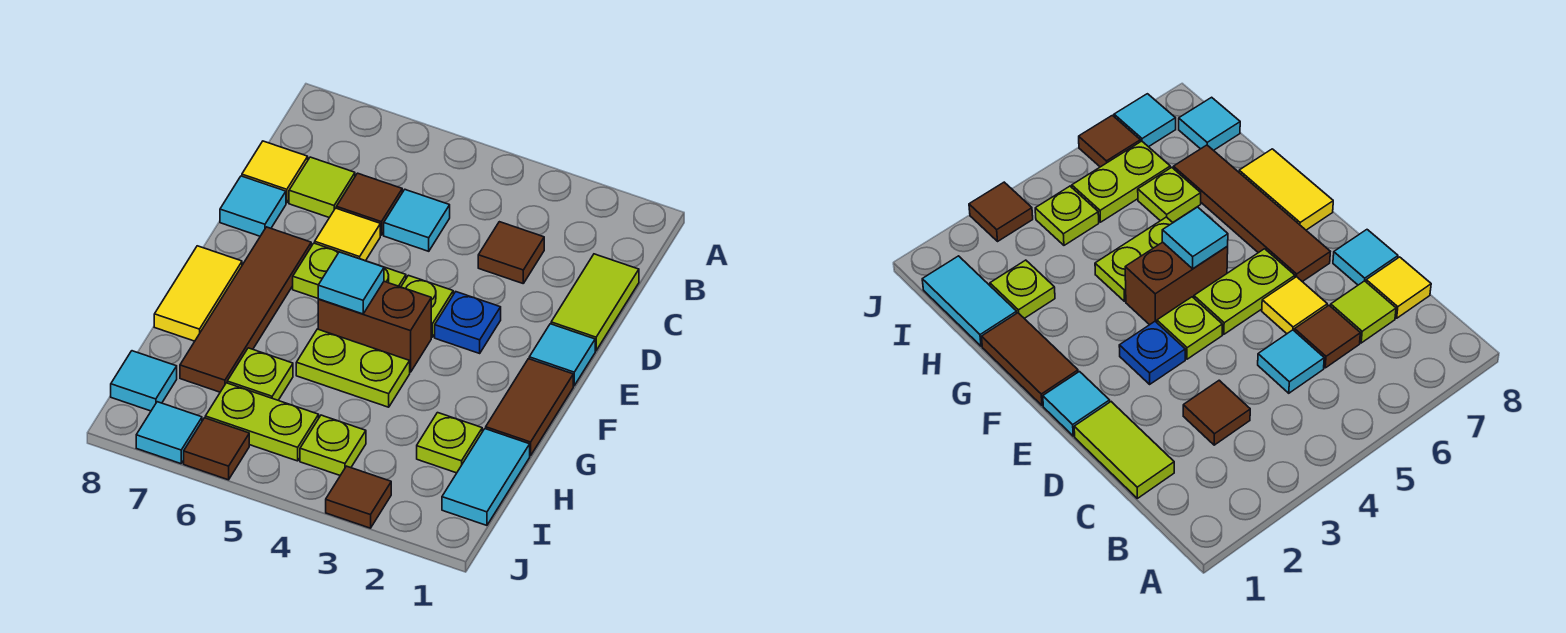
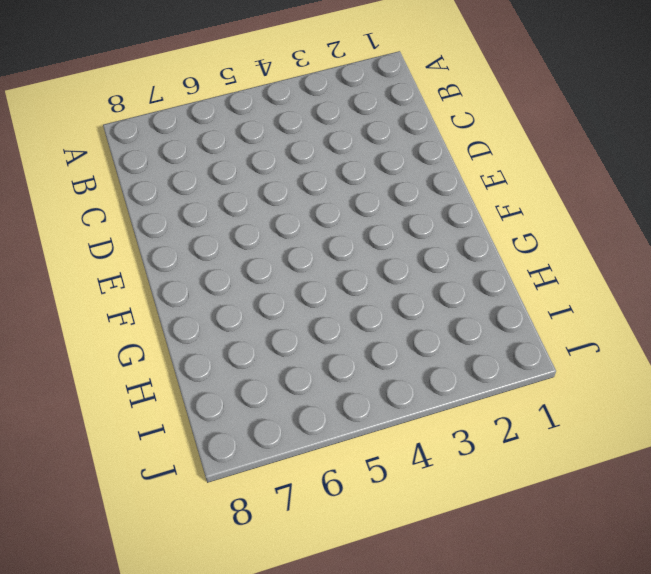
none -> lime tile C1:D1 level 1
none -> brown tile C3 level 1
none -> cyan tile C5 level 1

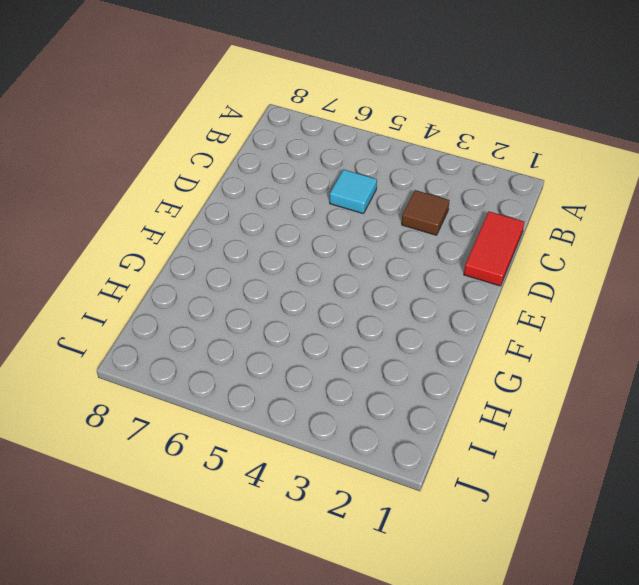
red tile C1:D1 level 1 -> lime tile C1:D1 level 1
none -> brown tile C6 level 1
none -> lime tile C7 level 1
none -> yellow tile C8 level 1

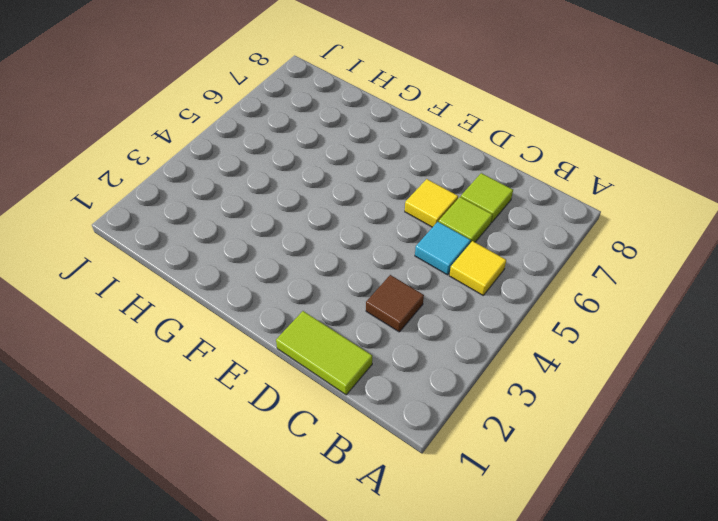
yellow tile B5 level 1 -> yellow tile C8 level 1
lime tile C6 level 1 -> brown tile C6 level 1
none -> cyan tile D8 level 1
none -> cyan tile E1 level 1
none -> blue plate E3 level 1

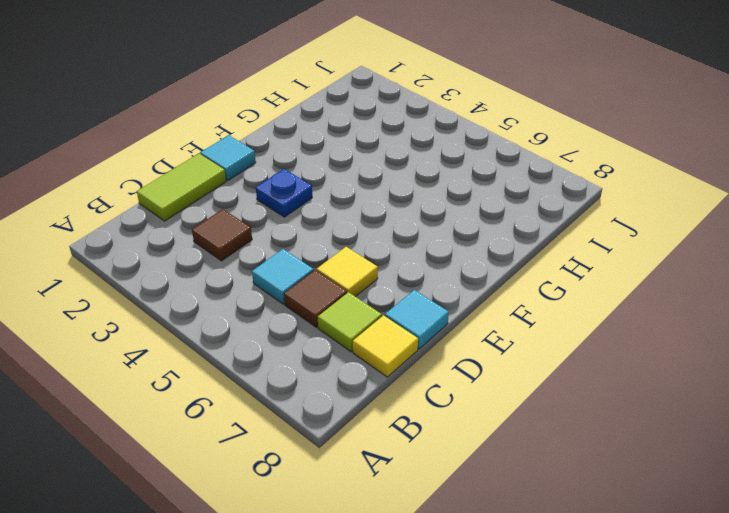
none -> lime plate E4 level 1
none -> lime plate E5:E6 level 1
none -> brown tile E7:H7 level 1

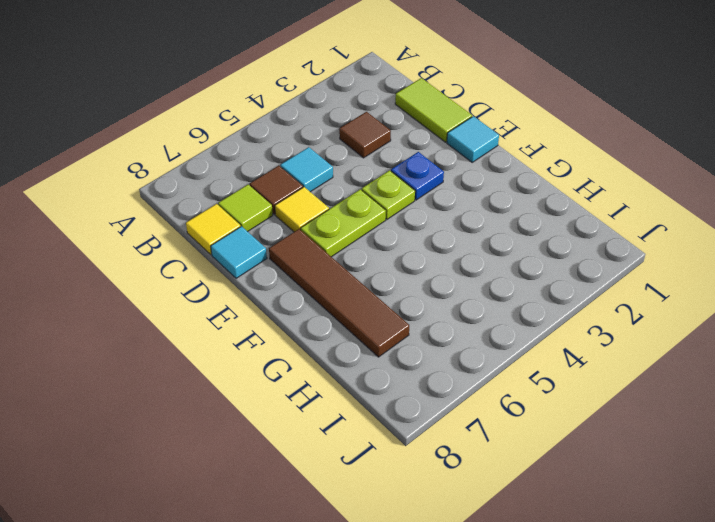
none -> brown tile F1:G1 level 1
none -> brown brick F4:F5 level 1
none -> yellow tile F8:G8 level 1

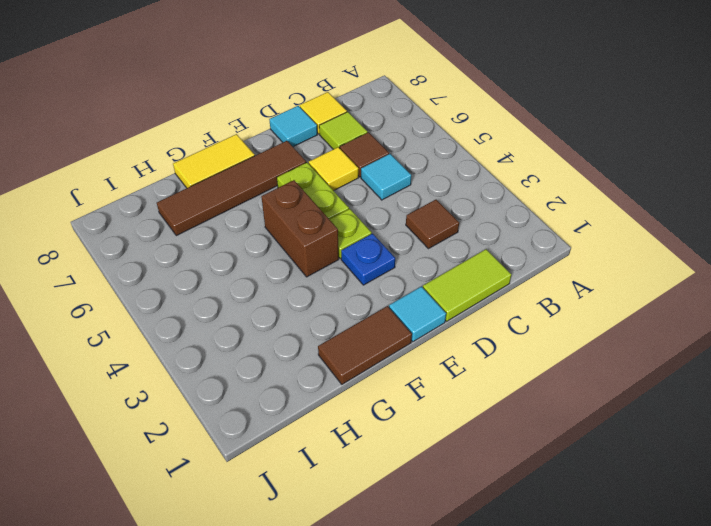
none -> lime plate G4:G5 level 1
none -> cyan tile H1:I1 level 1
none -> lime plate H2 level 1

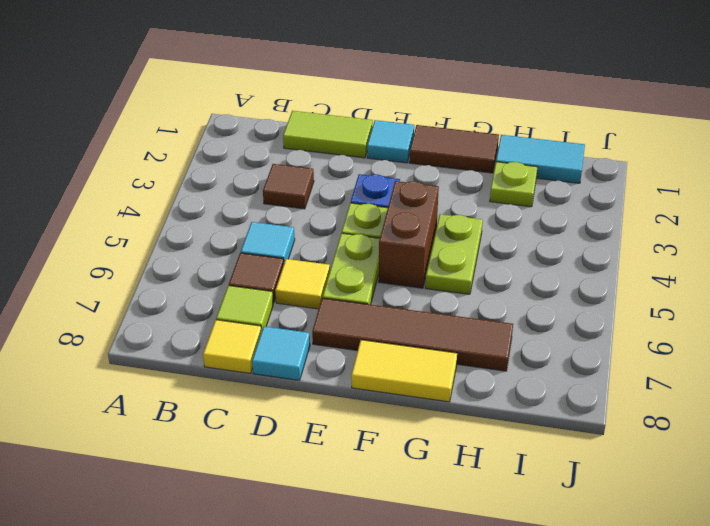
none -> lime plate H6 level 1
none -> lime plate I4 level 1
none -> lime plate I5:I6 level 1

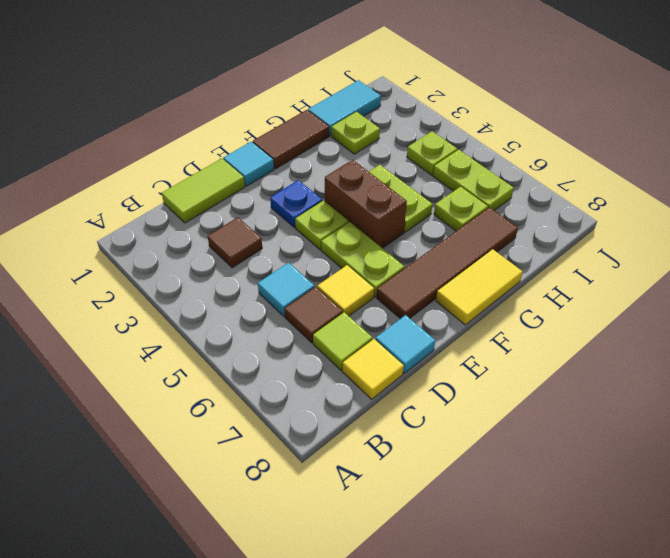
none -> cyan tile I8 level 1
none -> brown tile J3 level 1
none -> brown tile J6 level 1

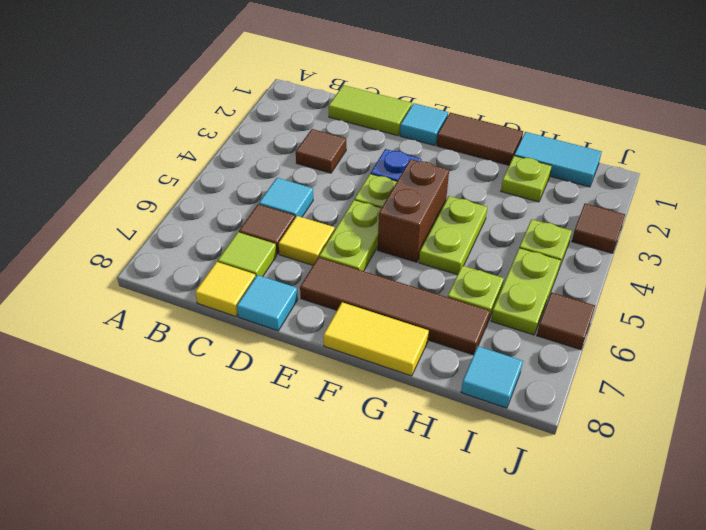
none -> cyan tile J7 level 1
none -> cyan tile F5 level 2

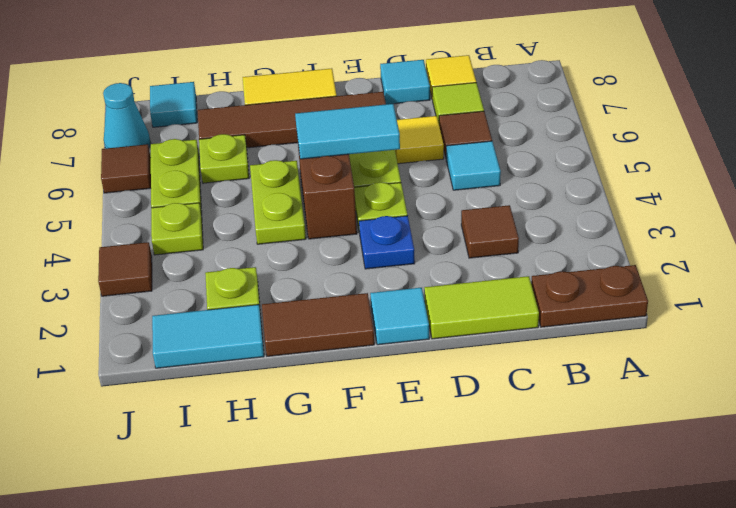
brown plate A1:B1 level 1 -> none
cyan tile E5:F5 level 2 -> cyan tile F5 level 2
cyan cone J7 level 1 -> cyan tile J7 level 1

